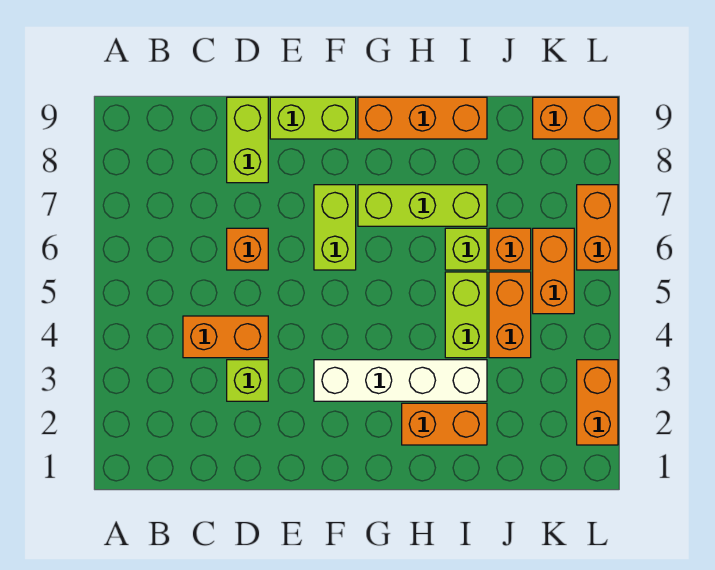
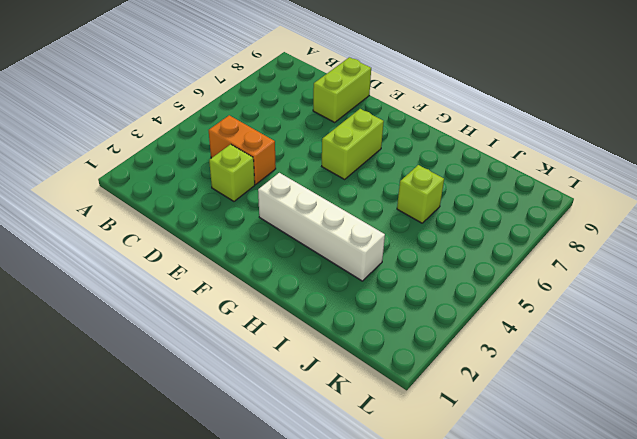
none -> orange brick D6 level 1
none -> lime brick E9:F9 level 1
none -> lime brick G7:I7 level 1

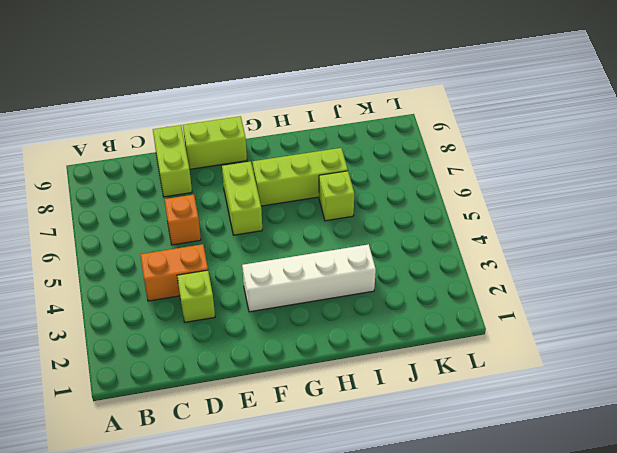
none -> orange brick G9:I9 level 1
none -> orange brick H2:I2 level 1
none -> lime brick I4:I5 level 1

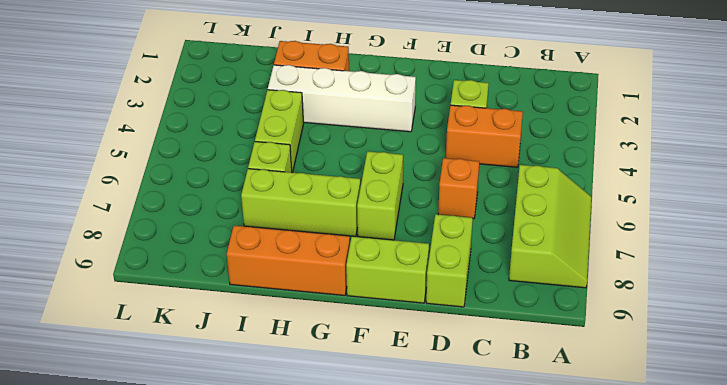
lime slope A6:B8 level 1 top B -> none
none -> orange brick J4:J5 level 1
none -> orange brick J6 level 1
none -> orange brick K5:K6 level 1

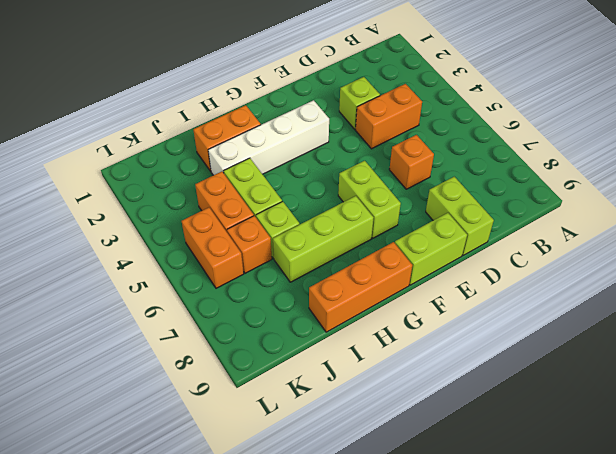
none -> orange brick K9:L9 level 1
none -> orange brick L2:L3 level 1
none -> orange brick L6:L7 level 1

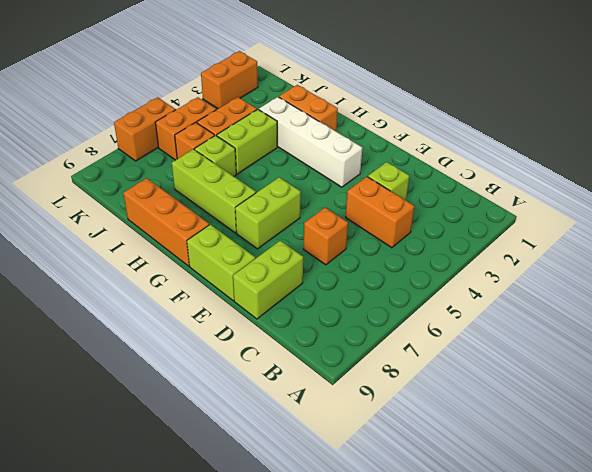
none -> orange brick K9:L9 level 1

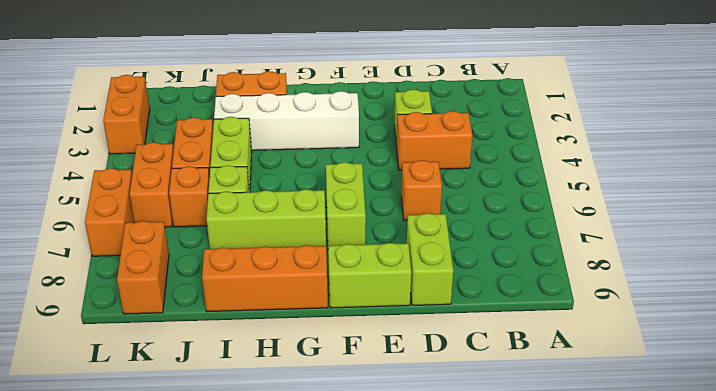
orange brick K8:K9 level 1 -> orange brick K9:L9 level 1

